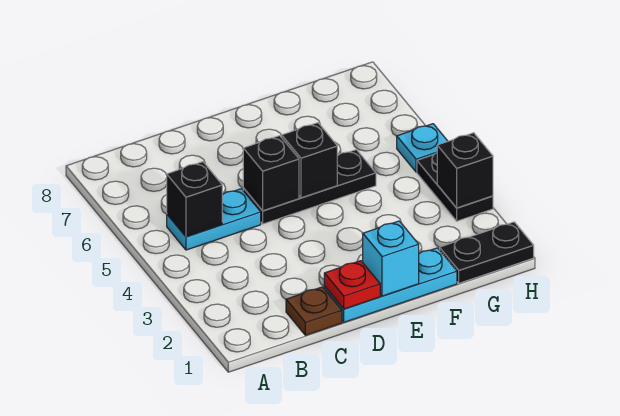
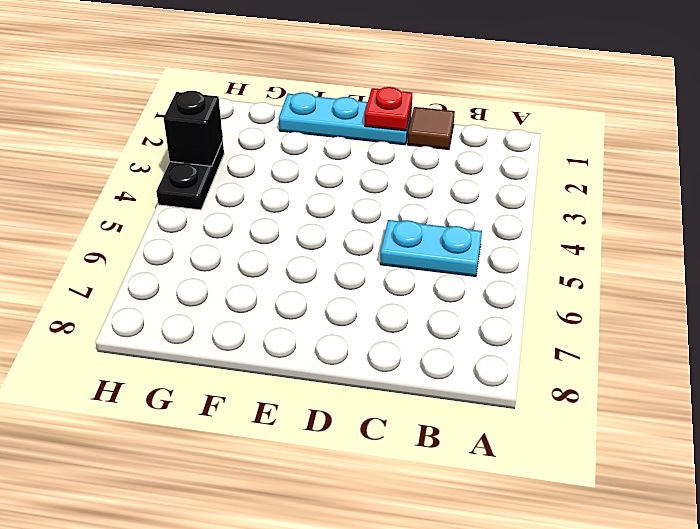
brown tile C1 level 1 -> brown plate C1 level 1
none -> black plate D5:F5 level 1
none -> black plate G1:H1 level 1
none -> cyan plate H5 level 1

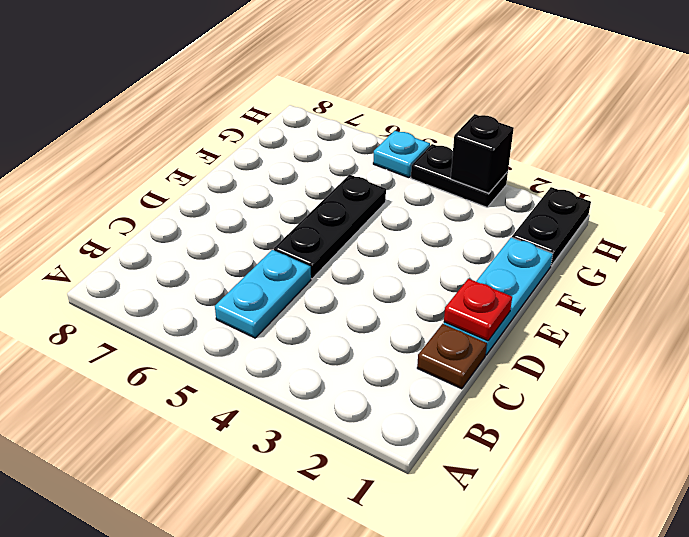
none -> black brick B5 level 2
none -> black brick D5 level 2
none -> cyan brick E1 level 2

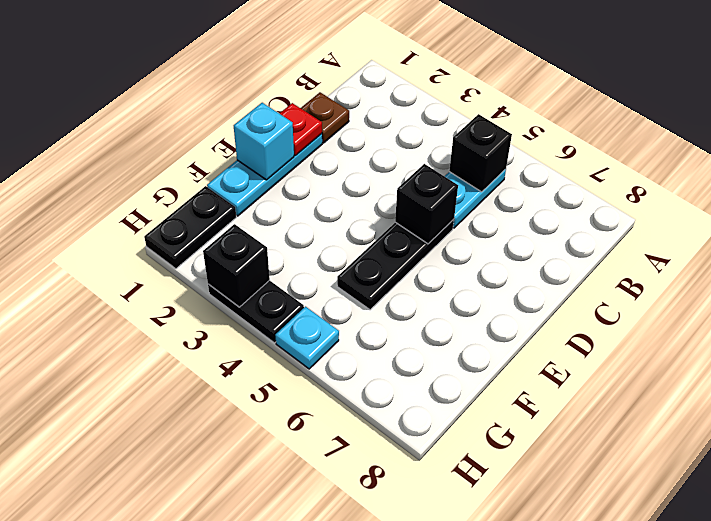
none -> black brick E5 level 2

